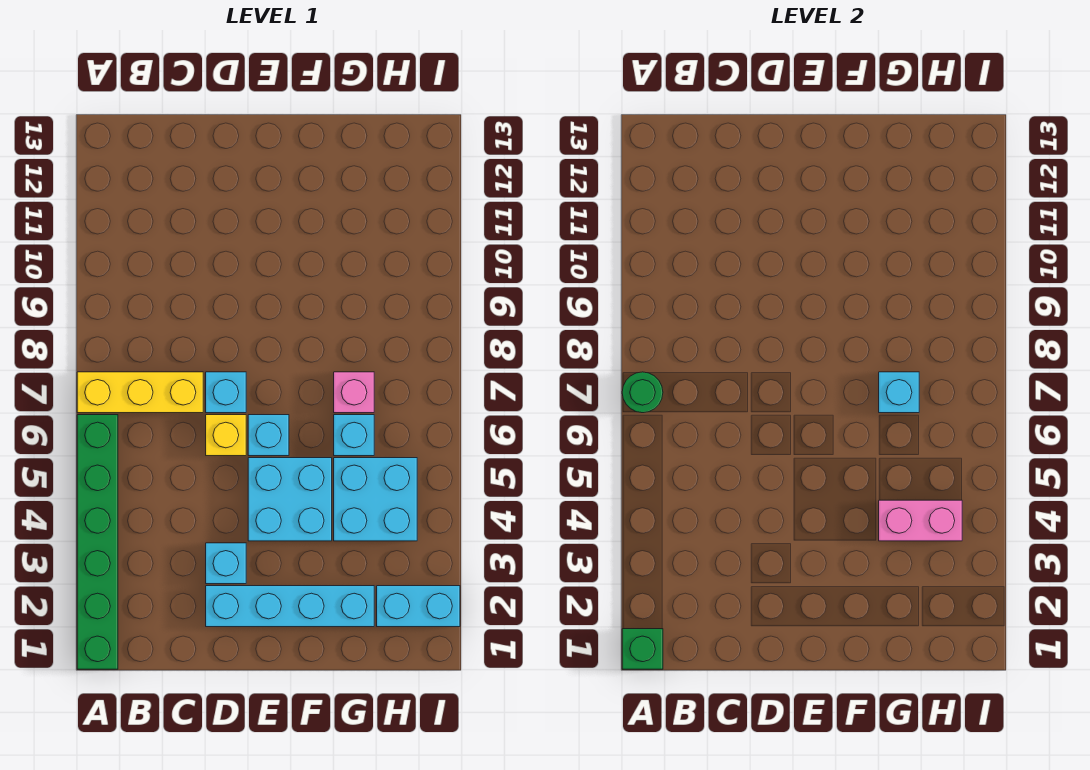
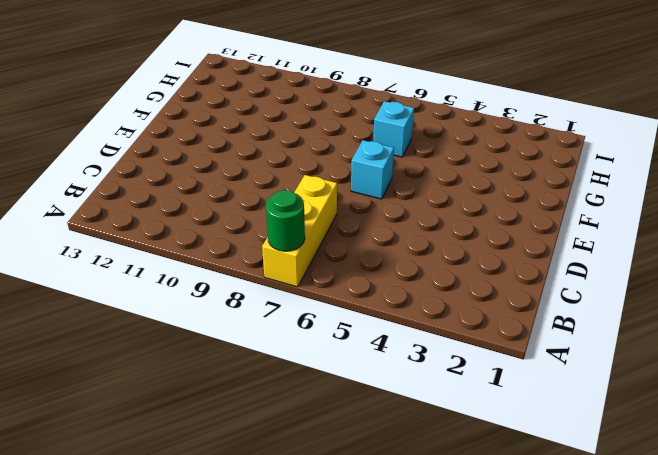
none -> green brick A1:A6 level 1
none -> cyan brick D2:G2 level 1
none -> cyan brick D3 level 1

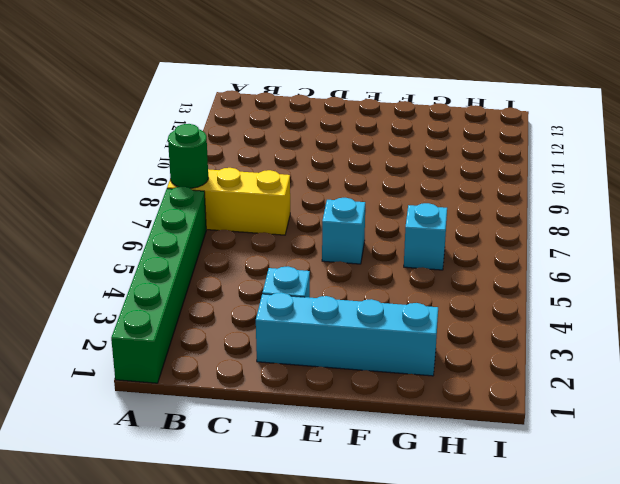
none -> yellow brick D6 level 1
none -> cyan brick D7 level 1
none -> cyan brick E4:F5 level 1

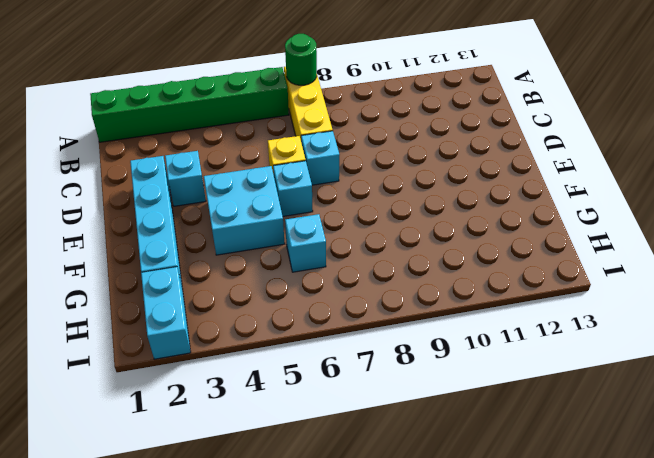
none -> cyan brick G4:H5 level 1
none -> pink brick G7 level 1
none -> green brick A1 level 2

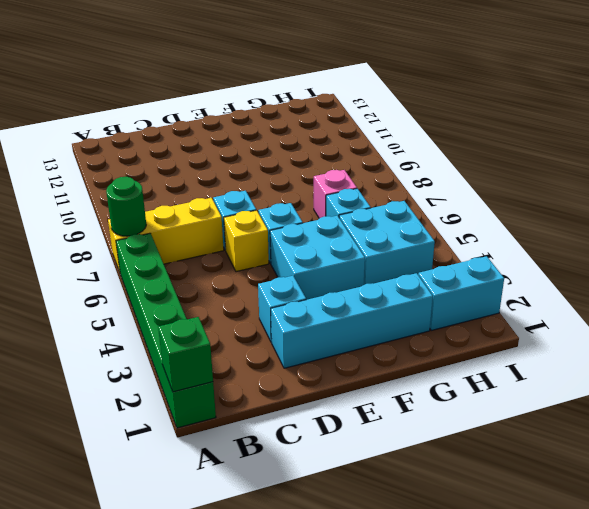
none -> pink brick G4:H4 level 2
none -> cyan brick G7 level 2

